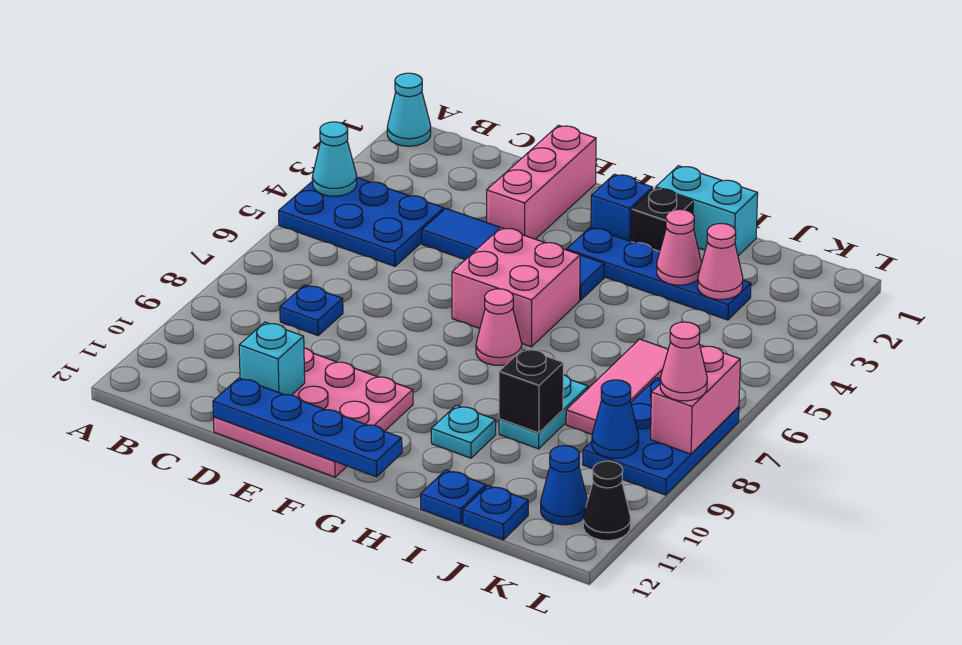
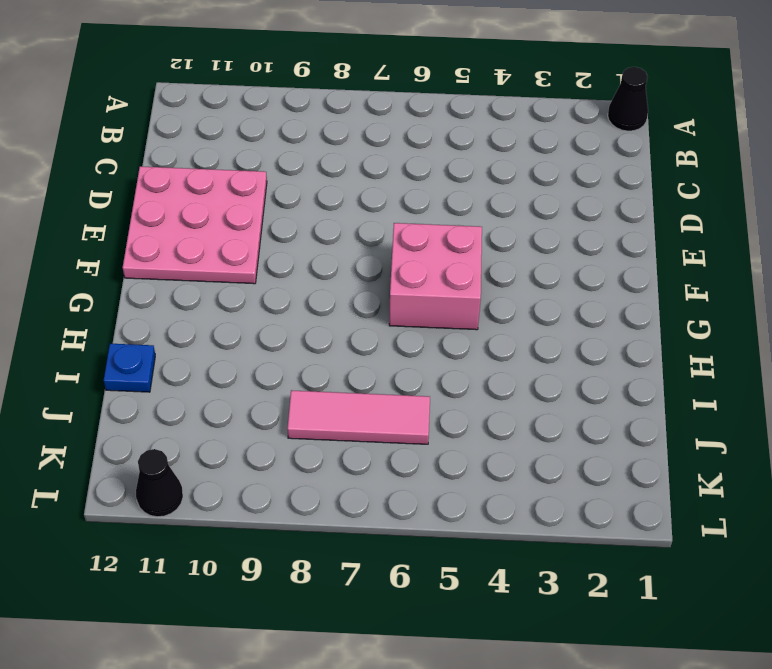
black cone A1 level 1 -> cyan cone A1 level 1
none -> blue plate A4:C5 level 1
none -> blue plate C8 level 1
none -> blue tile D4:G4 level 1

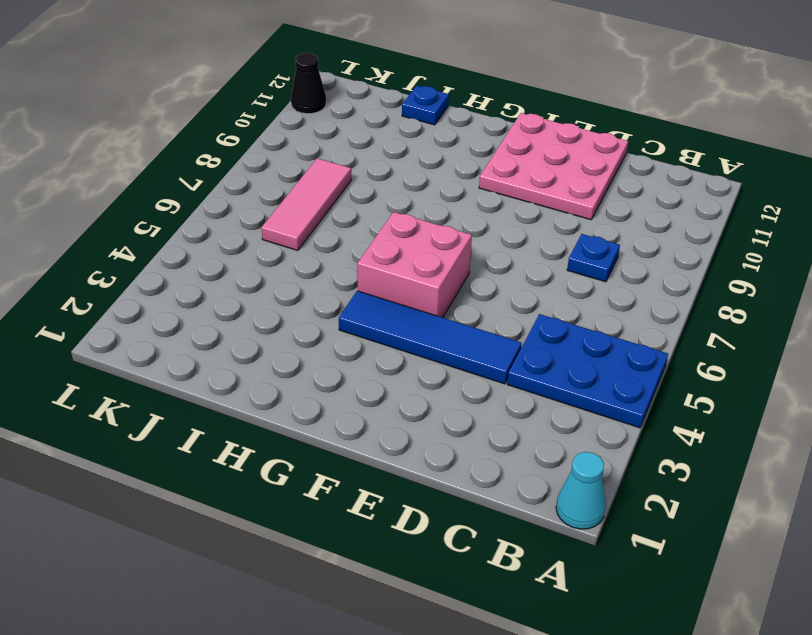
none -> pink brick E1:E3 level 1
none -> blue brick G2 level 1
none -> blue plate G3:J3 level 1

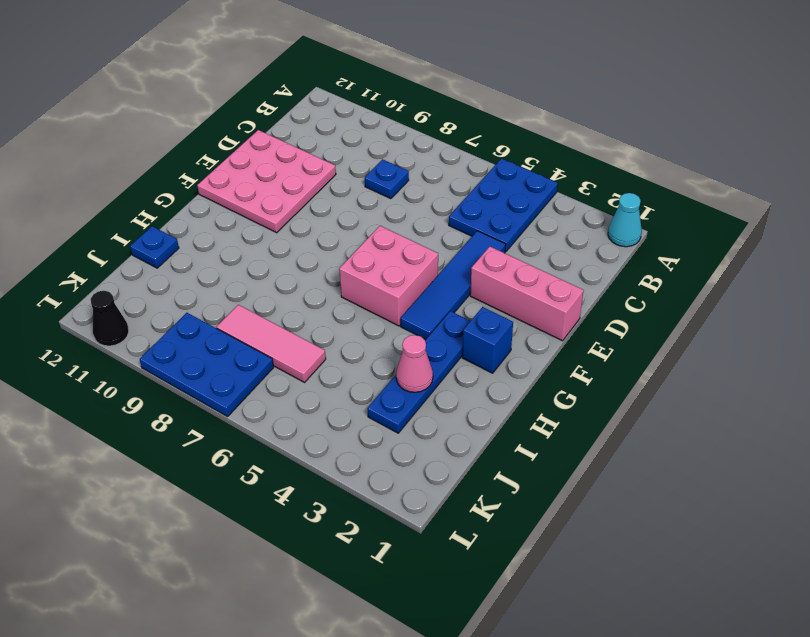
none -> pink cone G7 level 1
none -> cyan brick H1:I1 level 1
none -> black brick H2 level 1

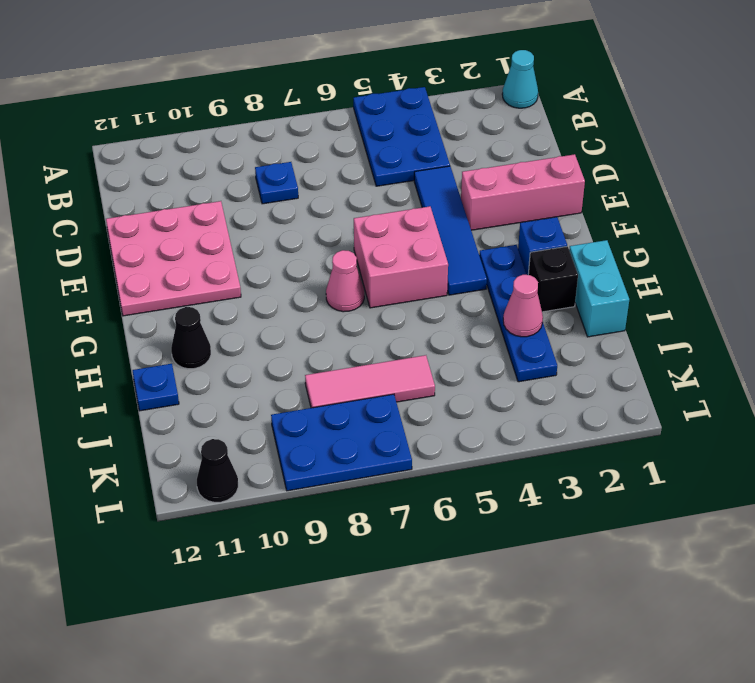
black cone H11 level 1 -> none
none -> cyan plate H10 level 1
none -> cyan plate I8:I9 level 1
none -> blue plate J12 level 1

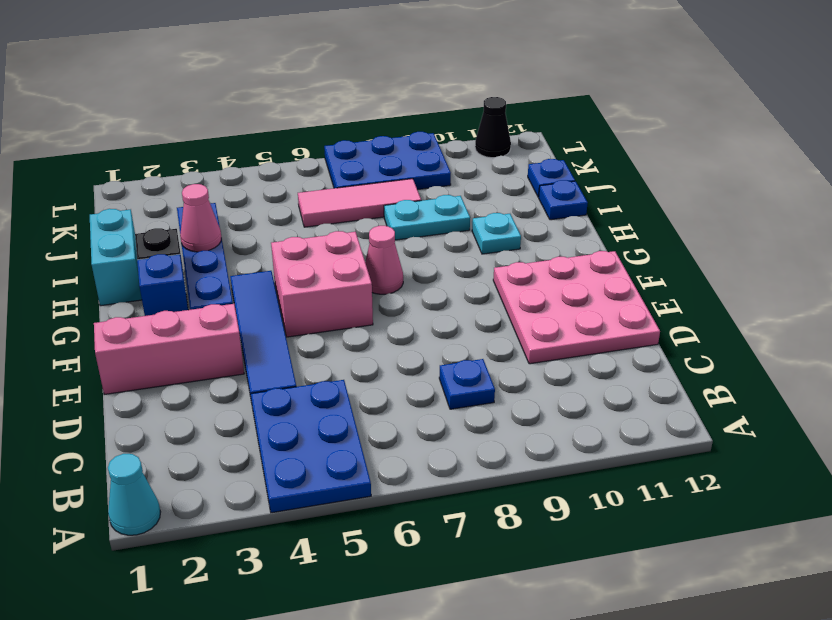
none -> blue cone K11 level 1
none -> cyan cone A4 level 2
none -> cyan brick D11 level 2

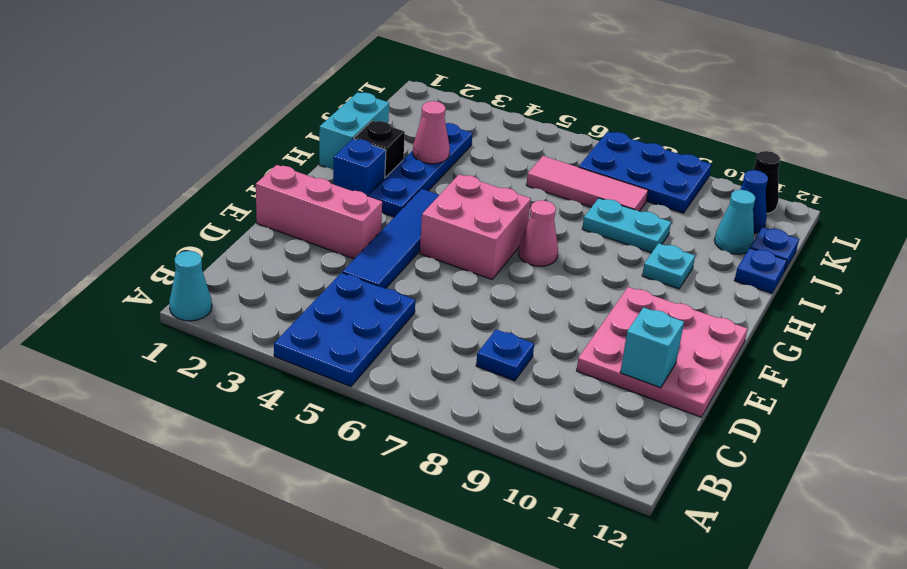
cyan cone J11 level 1 -> cyan cone A4 level 2
none -> blue plate D12:G12 level 2
none -> black brick I9 level 2
none -> pink cone J3 level 2

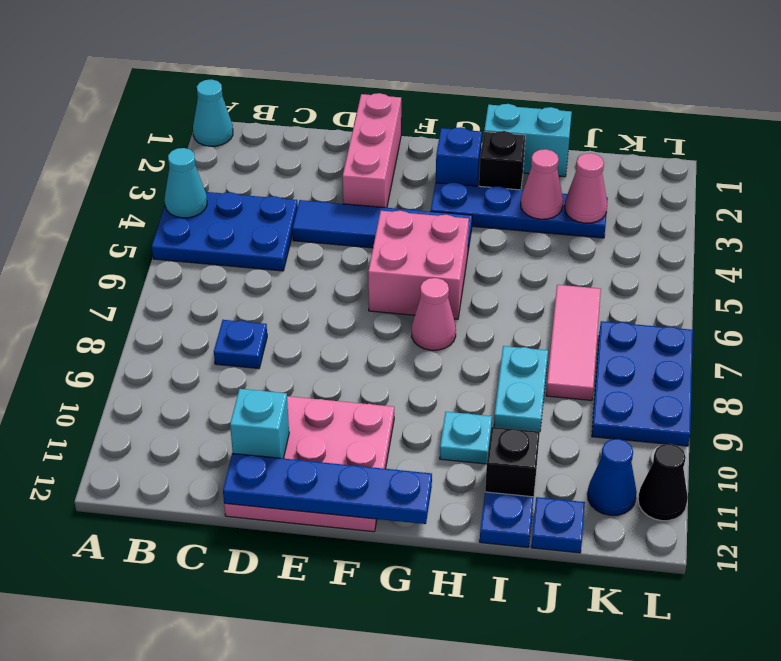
black brick I11 level 1 -> black brick I9 level 2
none -> blue cone K9 level 2
none -> pink brick L7:L8 level 2
none -> pink cone L8 level 3

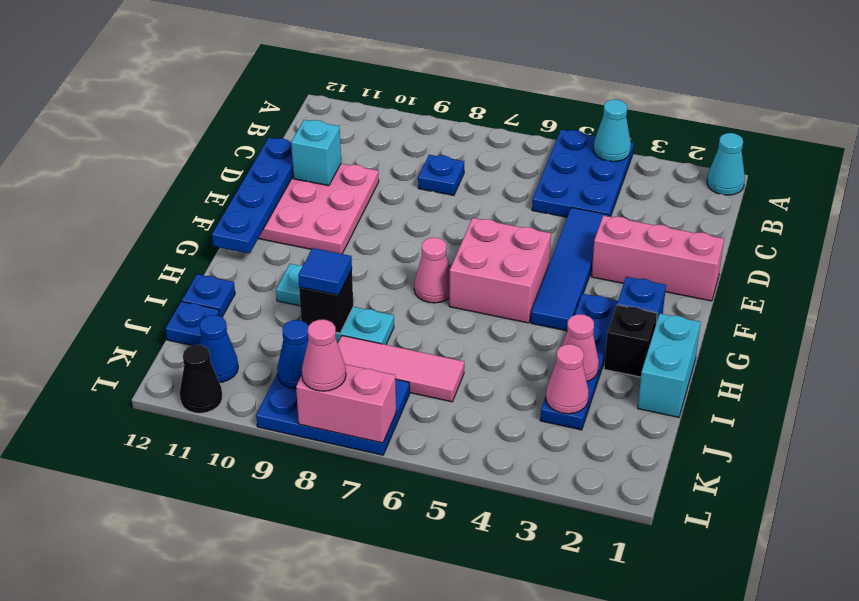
blue tile I9 level 3 -> none

